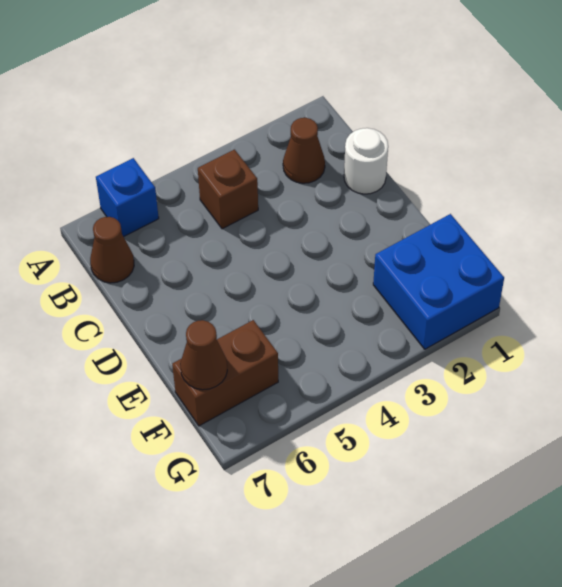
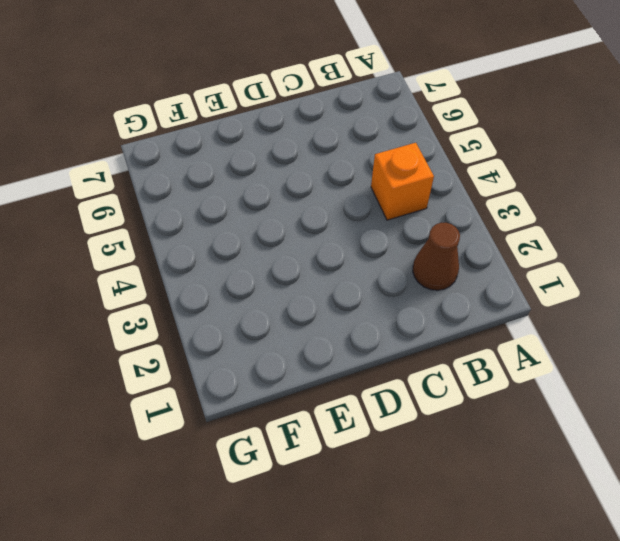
orange brick B4 level 1 -> brown brick B4 level 1
none -> blue brick A6 level 1
none -> brown cone B7 level 1

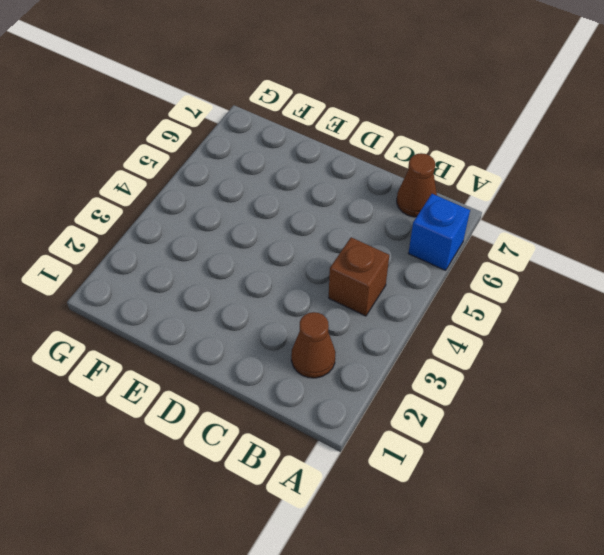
none -> white round brick C1 level 1
none -> blue brick F1:G2 level 1

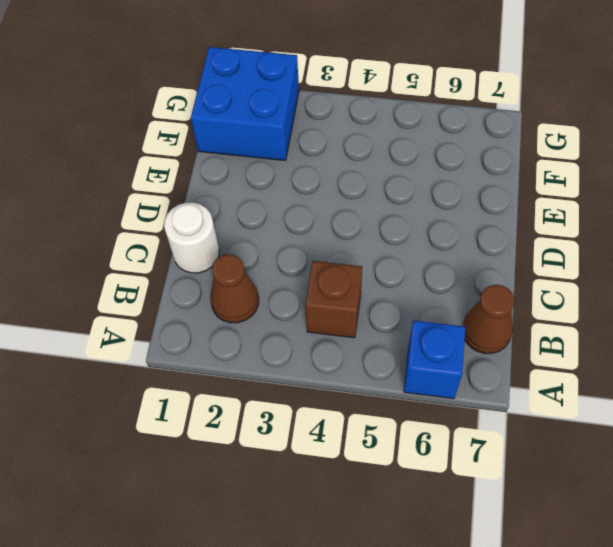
none -> brown brick F6:F7 level 1
none -> brown cone F7 level 2

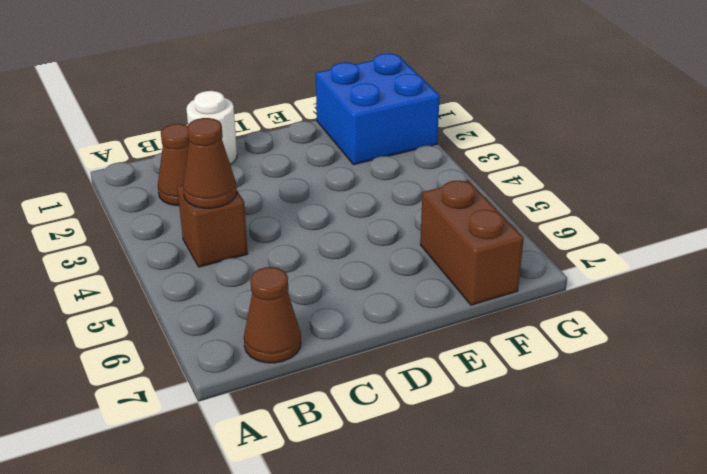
brown cone B4 level 2 -> brown cone F7 level 2
none -> blue brick A6 level 1

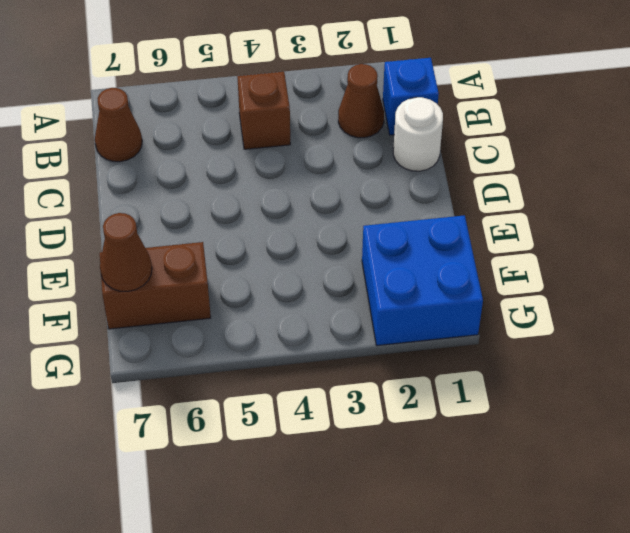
blue brick B1 level 1 -> blue brick A6 level 1

